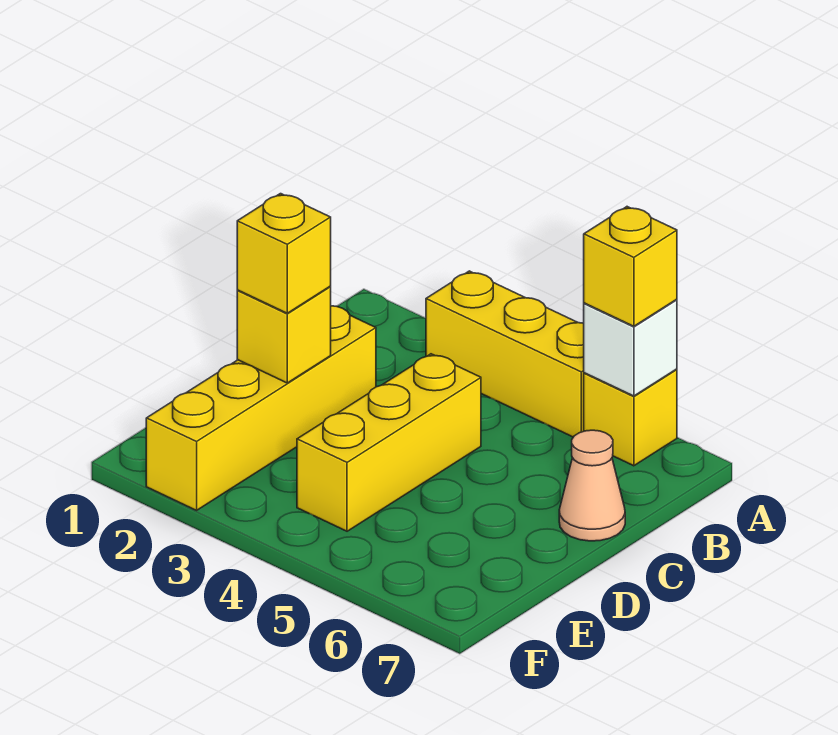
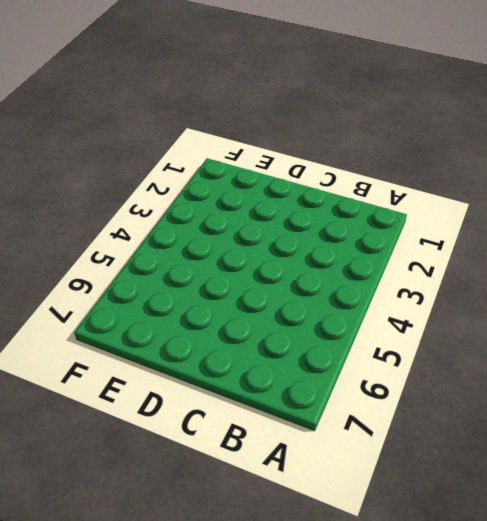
none -> yellow brick A3:A5 level 1
none -> yellow brick A6 level 1

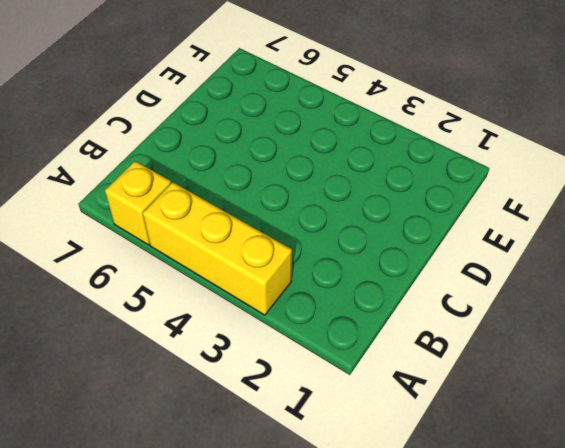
none -> yellow brick C2:F2 level 1
none -> yellow brick C4:E4 level 1

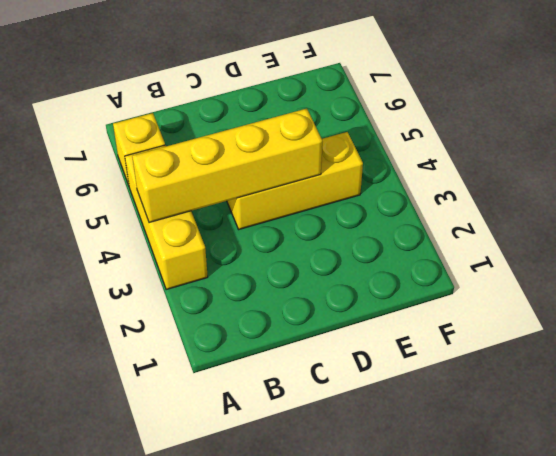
yellow brick A4:D4 level 2 -> yellow brick C2:F2 level 1
none -> tan cone C7 level 1
none -> white brick A6 level 2

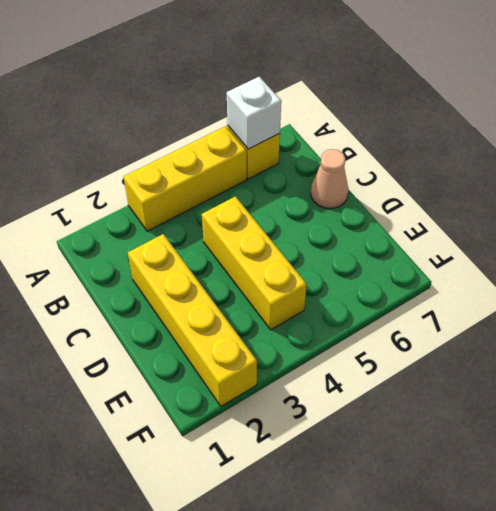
none -> yellow brick D2 level 2
none -> yellow brick A6 level 3

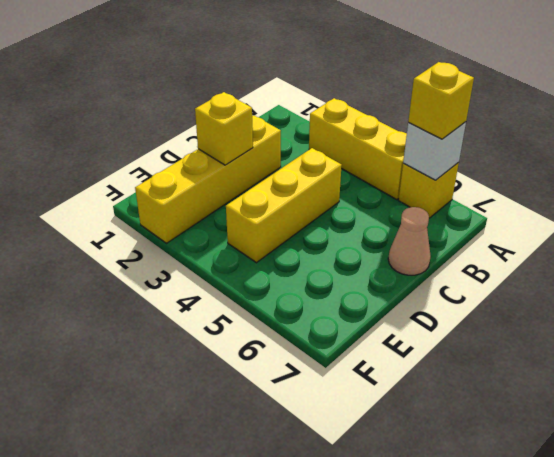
none -> yellow brick D2 level 3

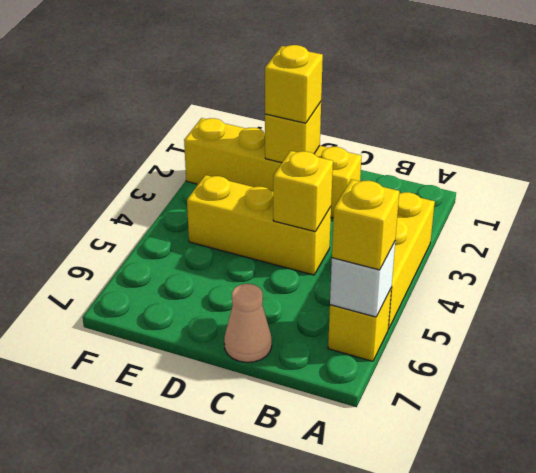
yellow brick C4 level 2 -> none

